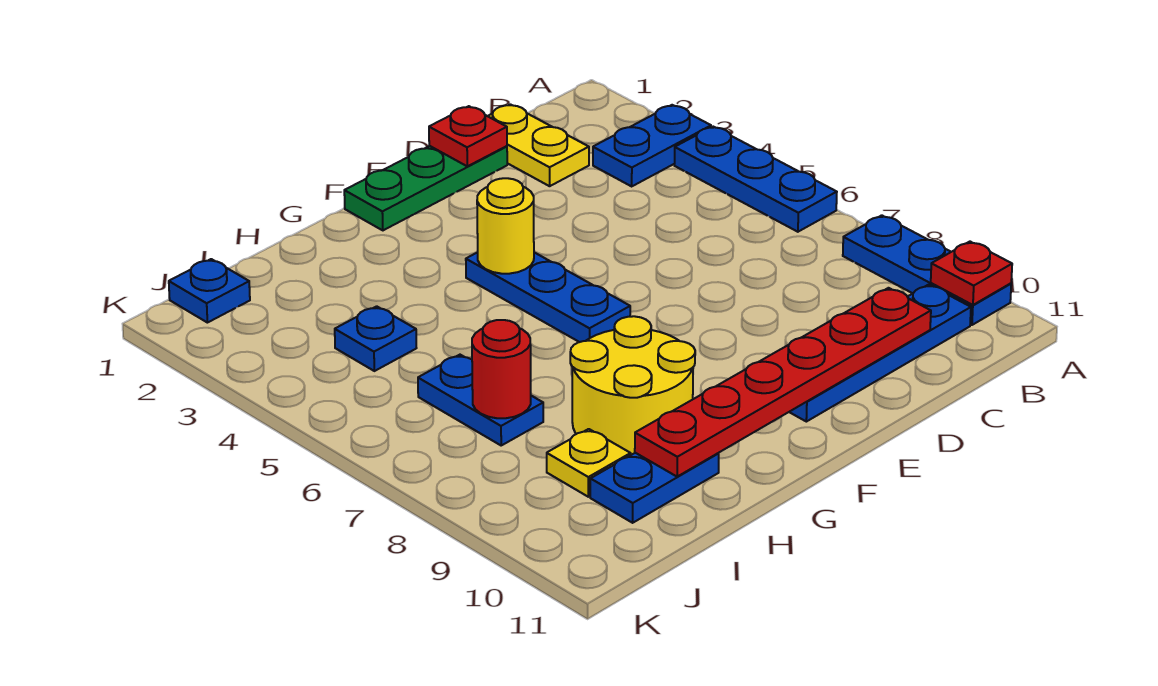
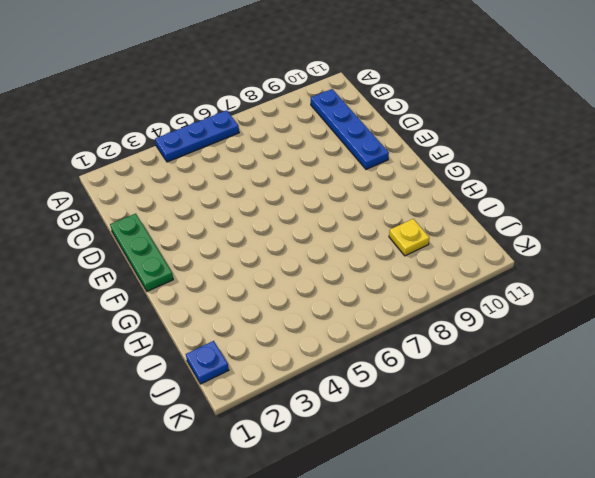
none -> blue plate A3:B3 level 1
none -> blue plate A8:A10 level 1
none -> yellow plate C1:C2 level 1

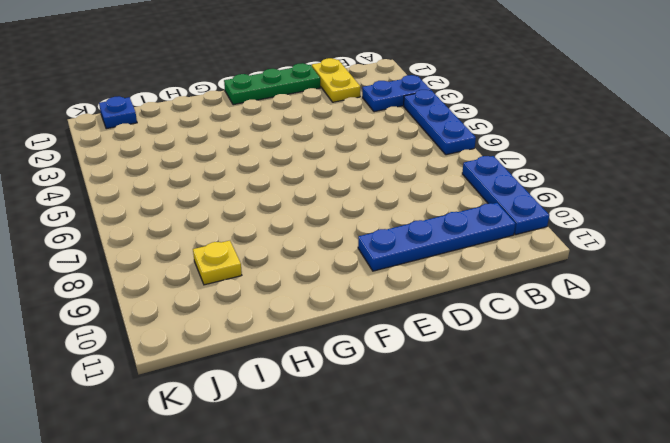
none -> blue plate F4:F6 level 1
none -> yellow round brick G8:H9 level 1
none -> blue plate H10:I10 level 1

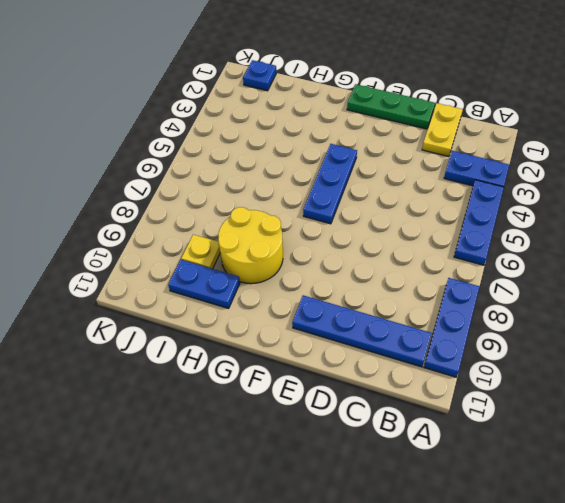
none -> blue plate I4 level 1
none -> blue plate I6:I7 level 1
none -> red plate A10 level 2

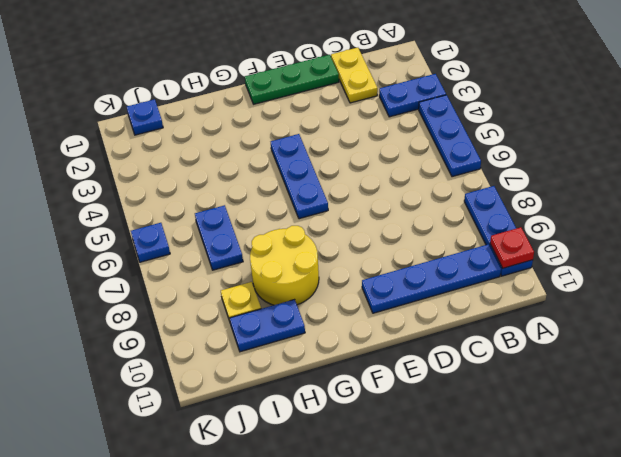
blue plate K6 level 1 -> blue plate I4 level 1
none -> red plate C10:H10 level 2
none -> red plate D1 level 2
none -> yellow round brick F4 level 2

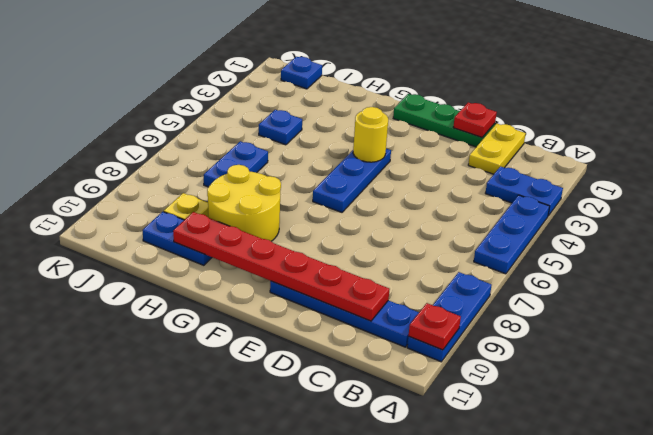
none -> red round brick I7 level 2

